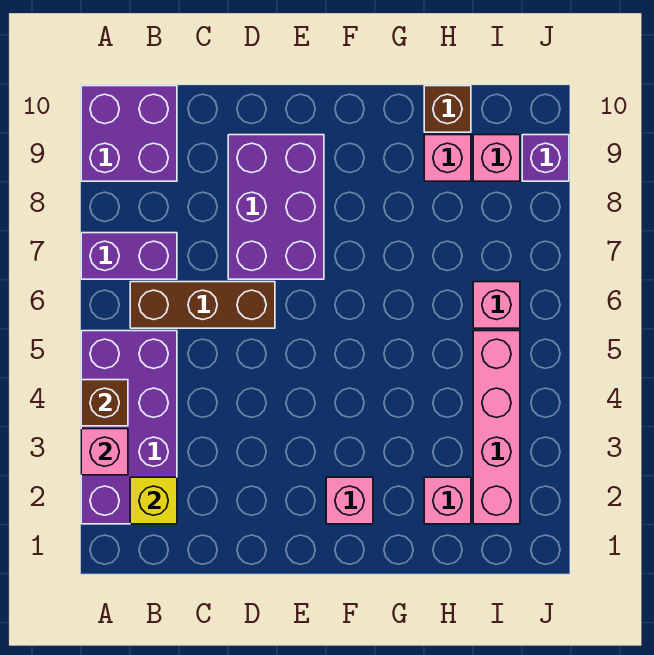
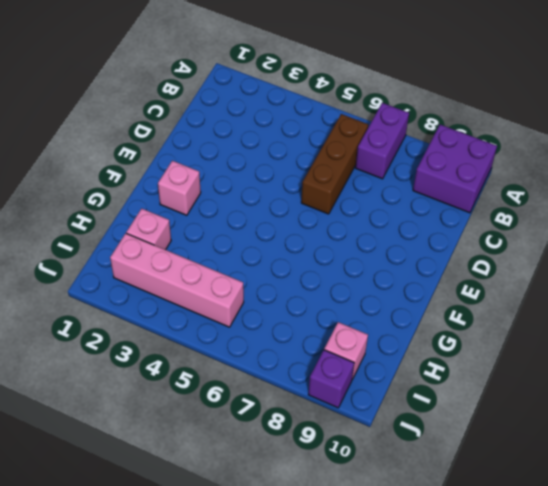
none -> purple brick A2:B5 level 1
none -> purple brick D7:E9 level 1
none -> pink brick H9 level 1

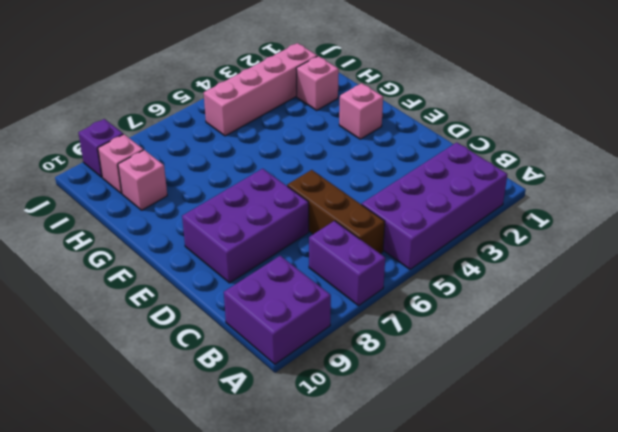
none -> brown brick H10 level 1
none -> pink brick I6 level 1
none -> pink brick A3 level 2

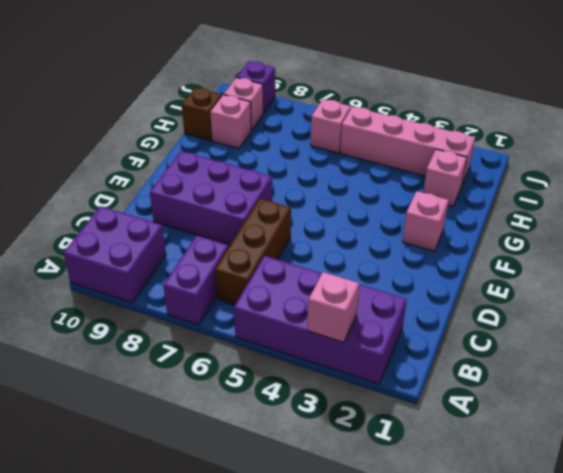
none -> brown brick A4 level 2
none -> yellow brick B2 level 2

